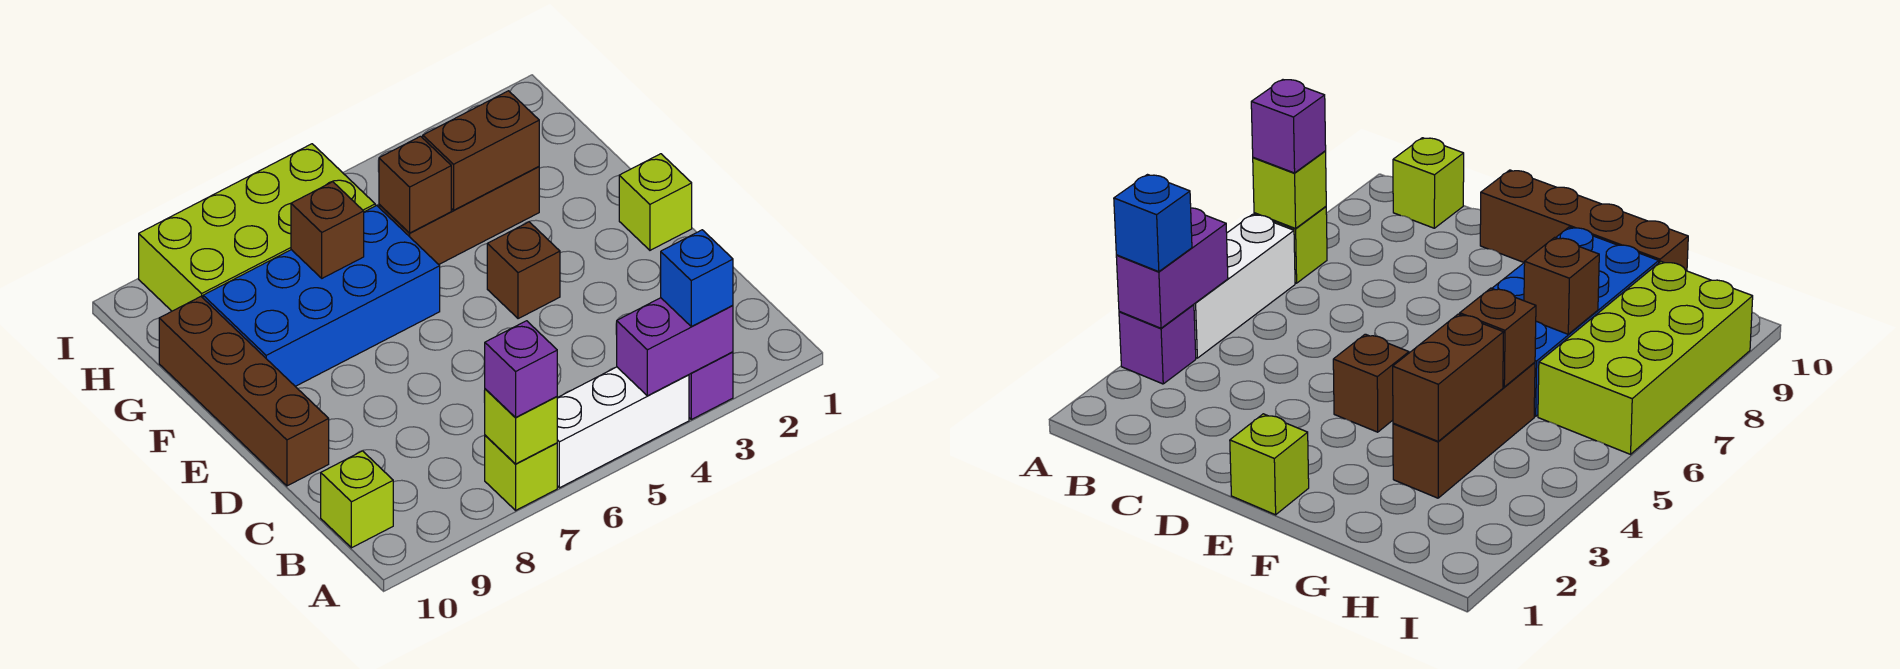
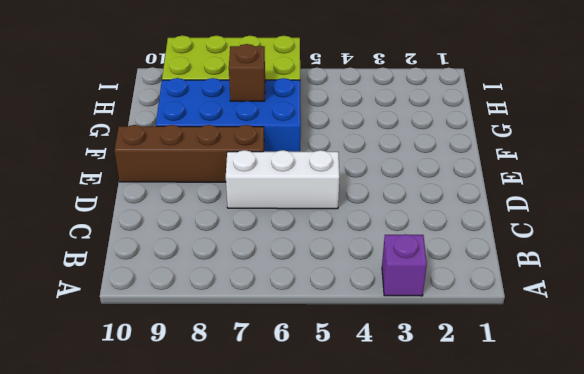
white brick D5:D7 level 1 -> white brick A4:A6 level 1
brown brick E7:E10 level 1 -> brown brick D10:G10 level 1
none -> lime brick A7 level 1
none -> lime brick B10 level 1
none -> lime brick E1 level 1

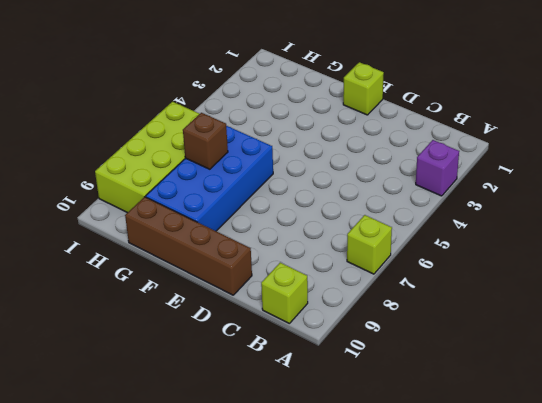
none -> white brick A4:A6 level 1
none -> brown brick E4 level 1
none -> brown brick G3:G5 level 1

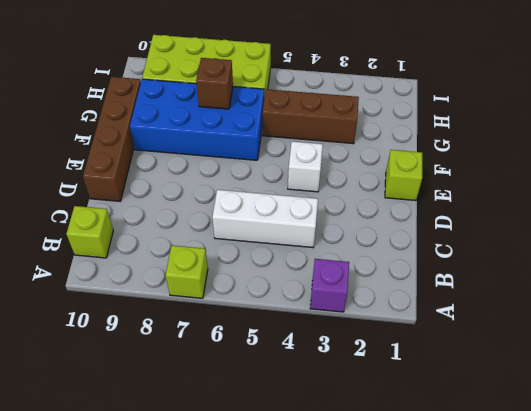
white brick C4:C6 level 1 -> white brick A4:A6 level 1
white brick E4 level 1 -> brown brick E4 level 1
none -> purple brick A3:A4 level 2
none -> lime brick A7 level 2
none -> brown brick G3:G4 level 2

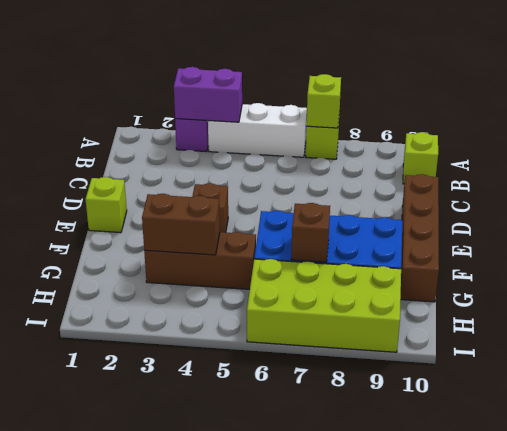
none -> brown brick G5 level 2
none -> blue brick A3 level 3
none -> purple brick A7 level 3

